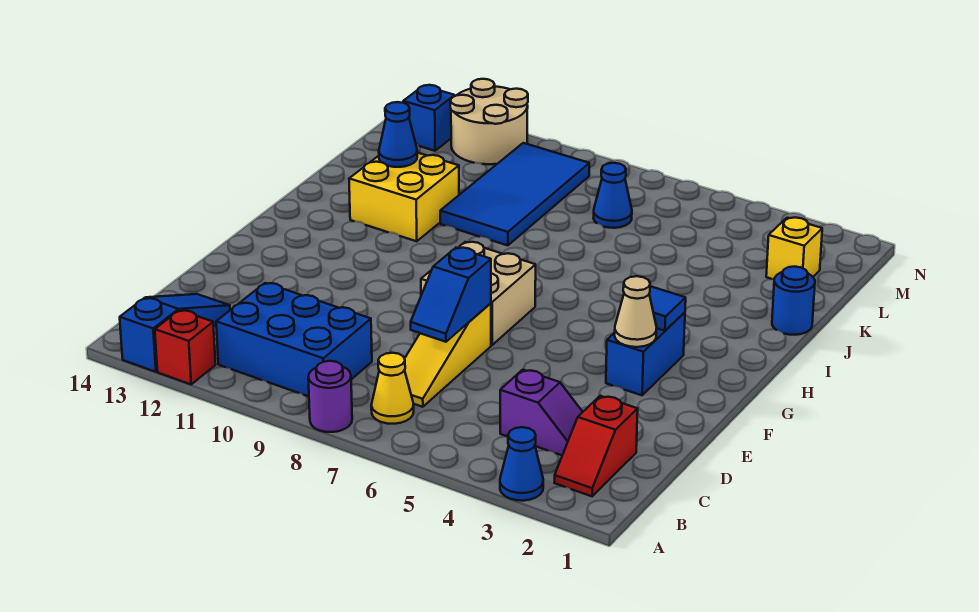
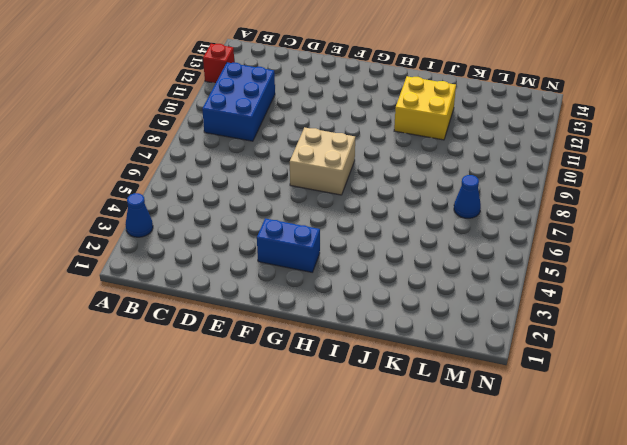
none -> purple round brick A8 level 1
none -> blue slope A13:C13 level 1 top A
none -> red slope B2:C2 level 1 top C

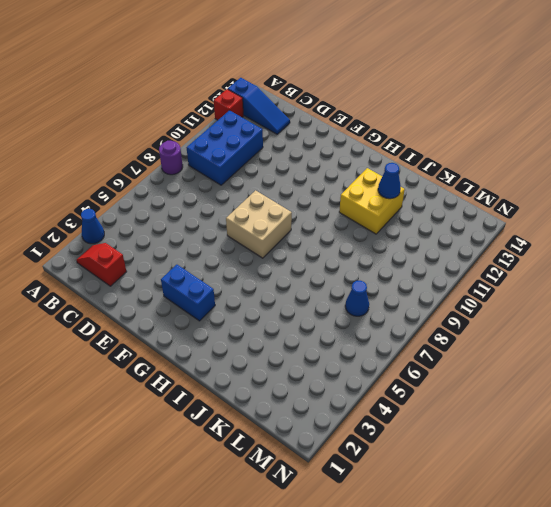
none -> yellow cone B7 level 1
none -> purple slope C3:C4 level 1 top 4
none -> yellow slope C7:E7 level 1 top E

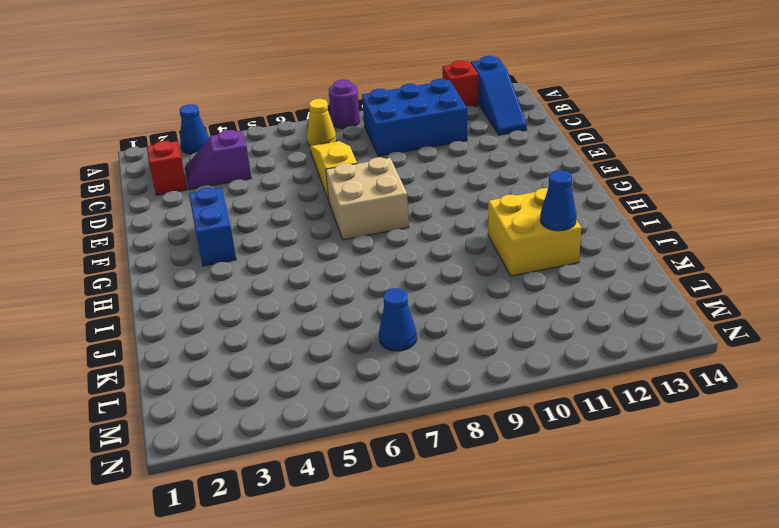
none -> blue round brick J1 level 1
none -> blue tile J9:M10 level 1
none -> yellow brick L2 level 1

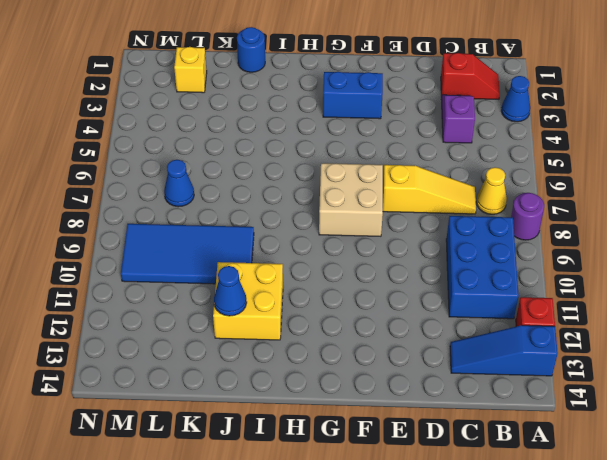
none -> tan round brick M11:N12 level 1
none -> blue brick M13 level 1
none -> blue slope D7:E7 level 2 top E

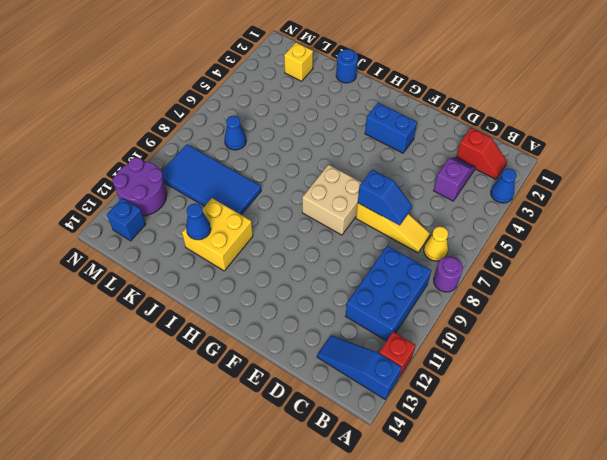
purple round brick M11:N12 level 1 -> tan round brick M11:N12 level 1
none -> tan cone F3 level 2
none -> blue tile G3 level 2

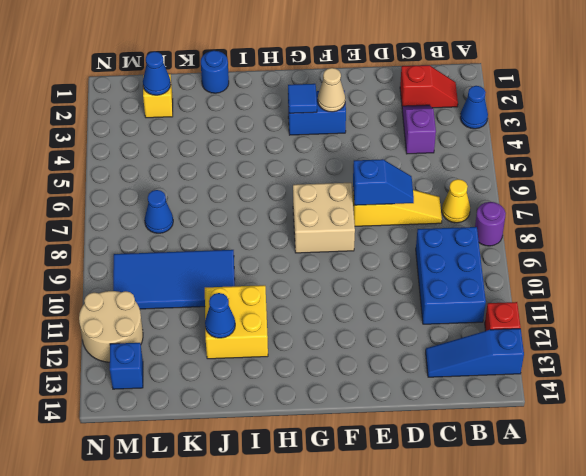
blue cone L2 level 2 -> none

